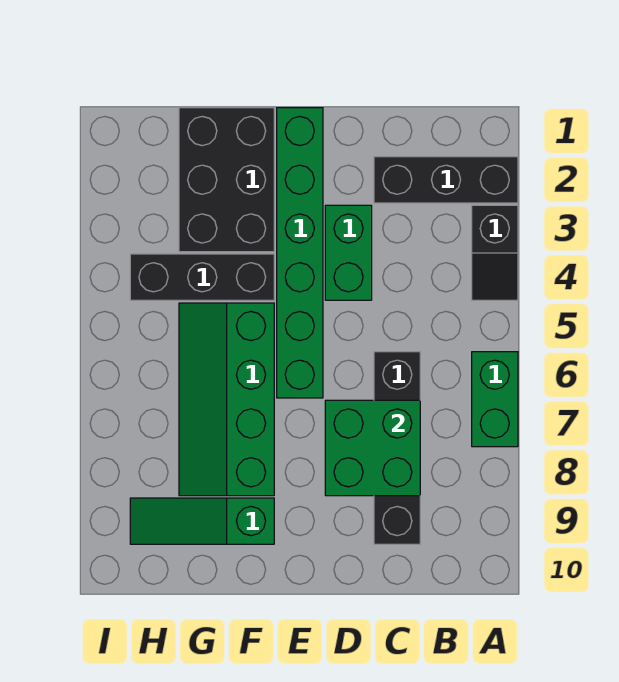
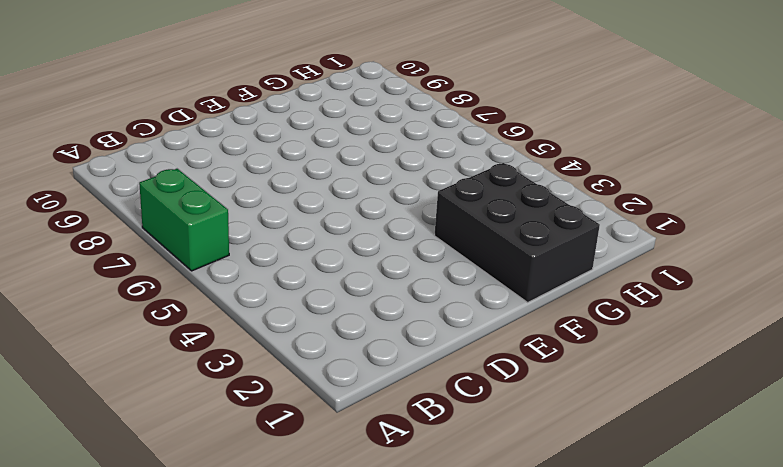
none -> black brick A2:C2 level 1
none -> black slope A3:A4 level 1 top 3

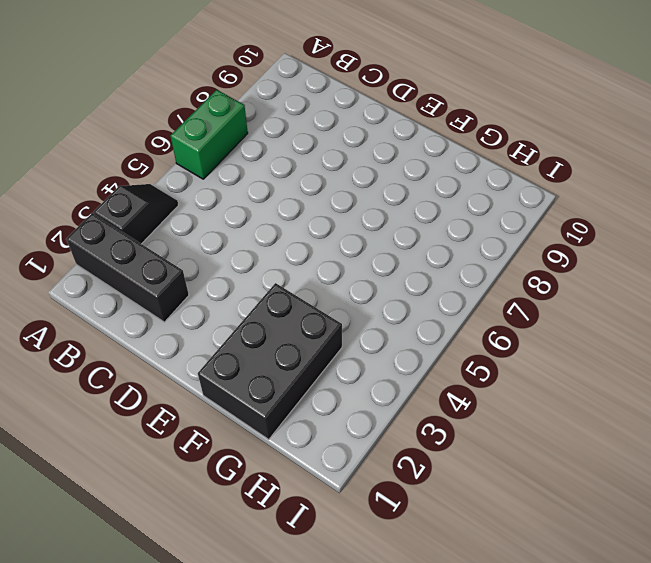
none -> black brick C6:C9 level 1
none -> green brick D3:D4 level 1

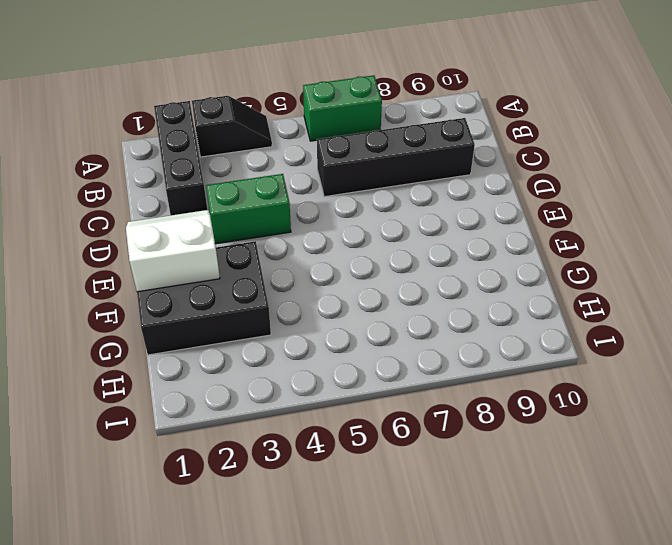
white slope E1:F2 level 2 top F -> none
none -> green brick E1:E6 level 1
none -> black brick F4:H4 level 1

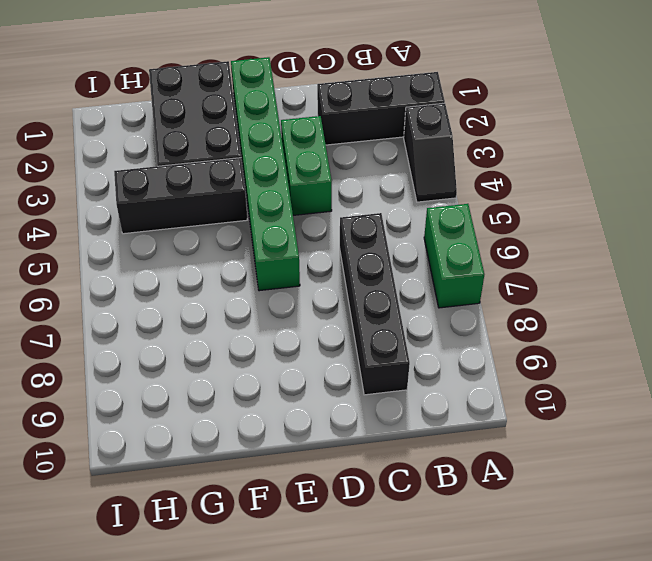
none -> green slope F5:G8 level 1 top F
none -> green slope F9:H9 level 1 top F

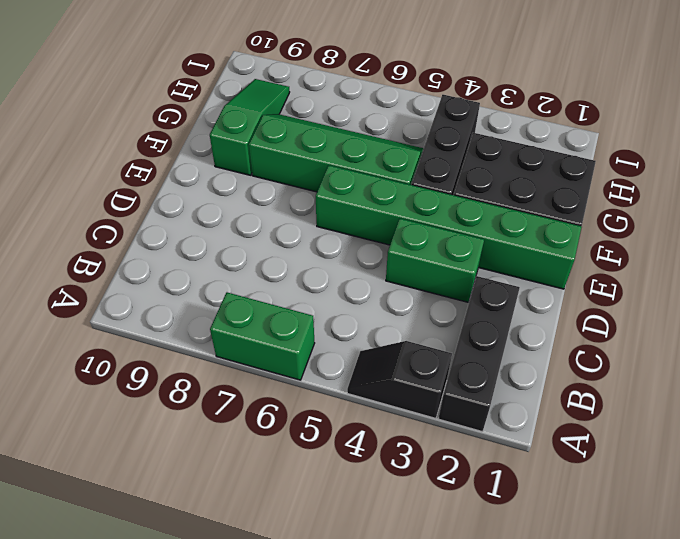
none -> black brick C6:C9 level 1
none -> green brick C7:D8 level 2

